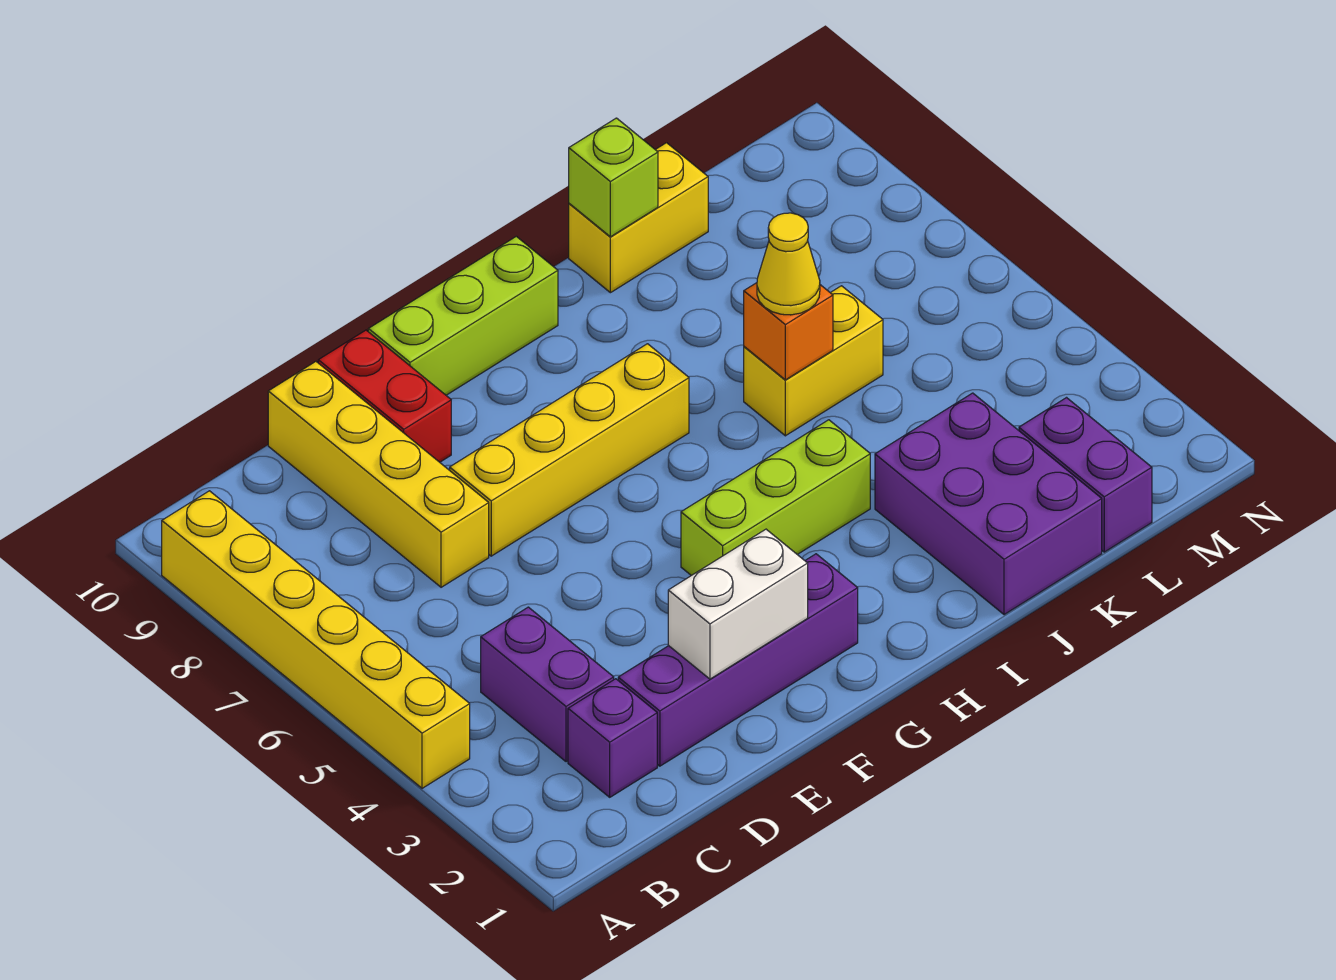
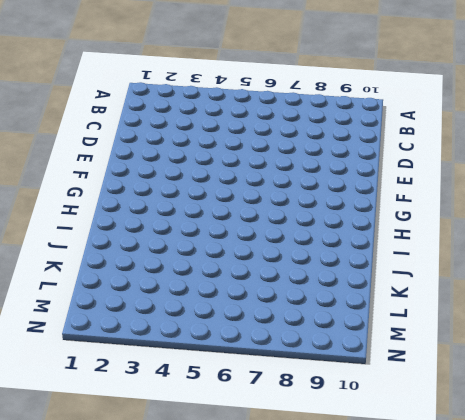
none -> yellow brick A4:A9 level 1
none -> purple brick C2 level 1
none -> purple brick C3:C4 level 1

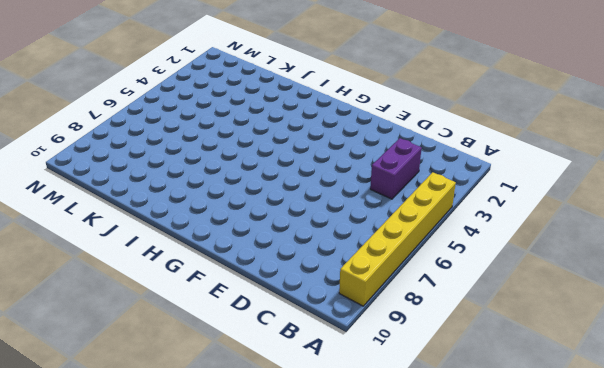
none -> purple brick C2 level 1
none -> purple brick D2:G2 level 1
none -> yellow brick D7:D10 level 1

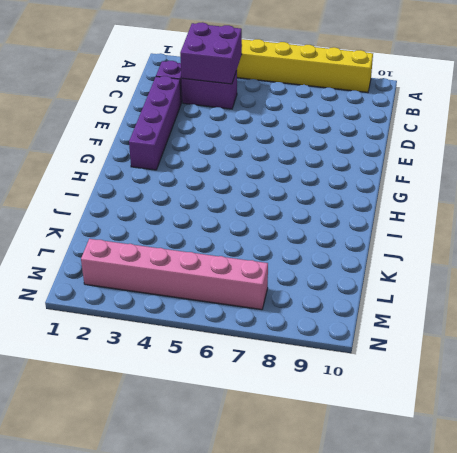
purple brick B3:C4 level 2 -> none
pink brick M2:M7 level 1 -> none
none -> yellow brick D7:D10 level 1
none -> yellow brick E7:H7 level 1
none -> red brick E9:E10 level 1

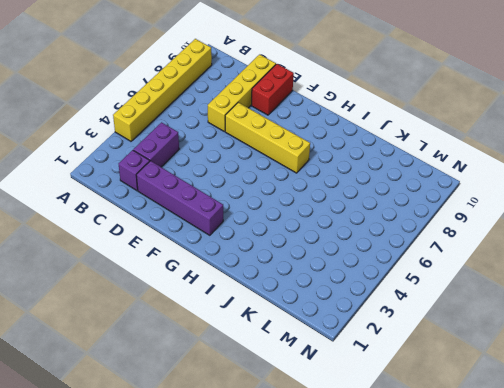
none -> lime brick F10:H10 level 1
none -> lime brick G4:I4 level 1
none -> purple brick J1:K3 level 1

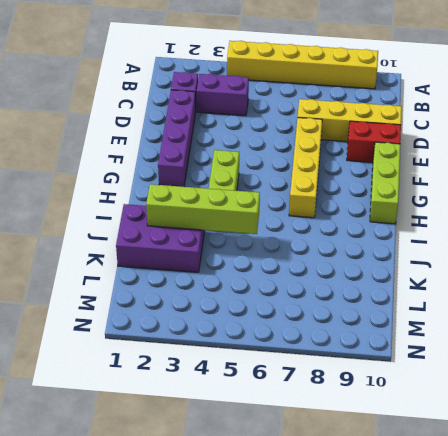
lime brick J2:J5 level 2 -> none
none -> yellow brick J6:K6 level 1
none -> yellow brick J10:K10 level 1
none -> purple brick L1:L2 level 1

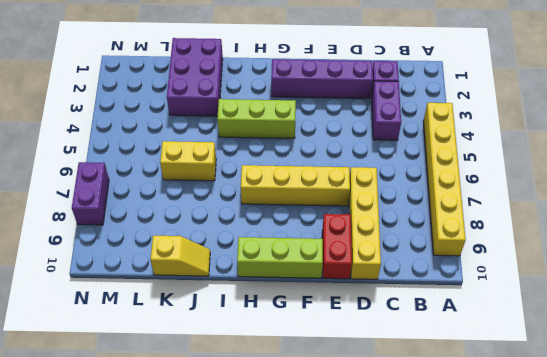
yellow slope J10:K10 level 1 top K -> yellow brick J10:K10 level 1
purple brick N7:N8 level 1 -> purple brick L1:L2 level 1
none -> white brick E2:F2 level 2
none -> orange brick J6 level 2
none -> lime brick J10 level 2

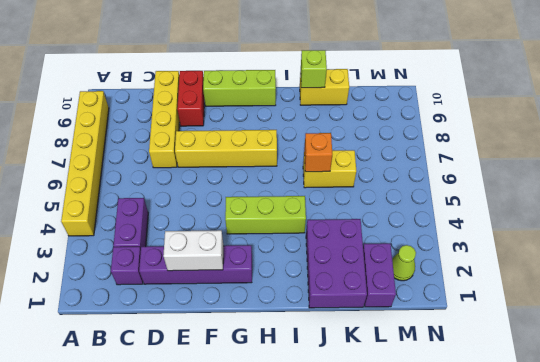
lime cone M2 level 1 -> none
none -> yellow cone J6 level 3

